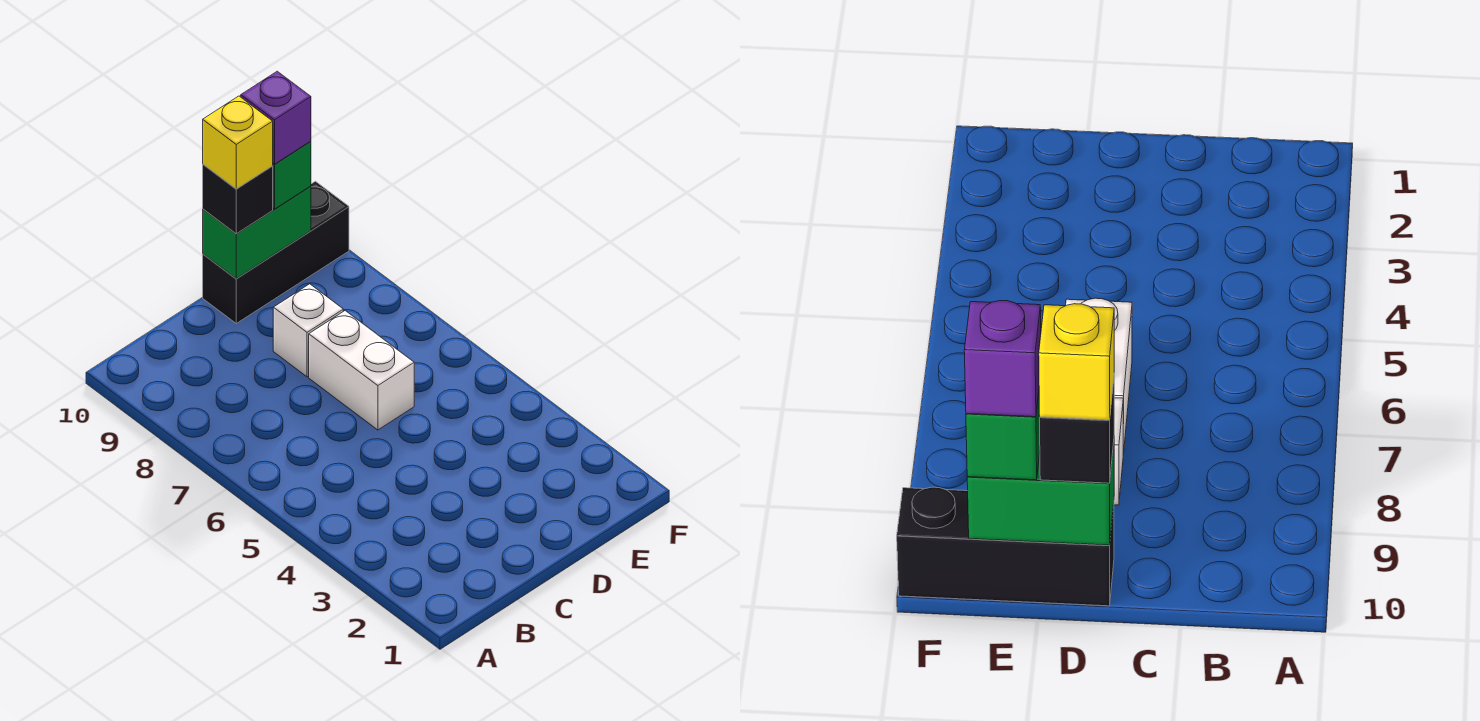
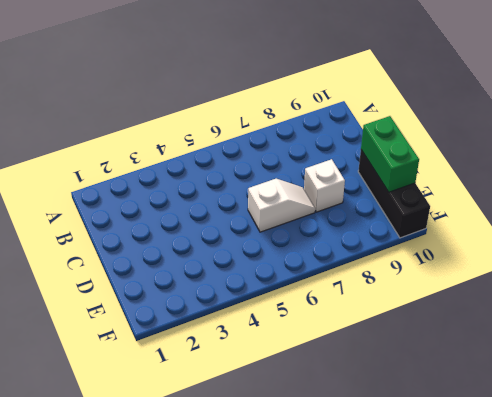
white slope D6:D7 level 1 top 6 -> white brick D6:D7 level 1
none -> black brick D10 level 3
none -> green brick E10 level 3

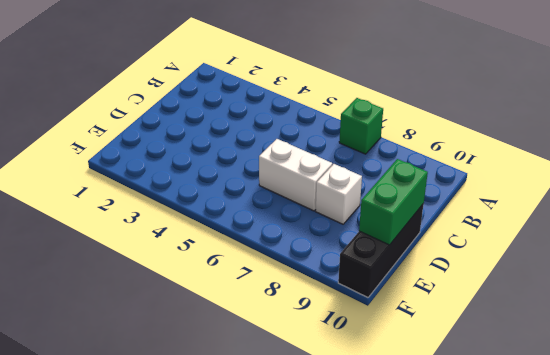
green brick A7 level 1 -> green brick E10 level 3
none -> black brick D10 level 3
none -> yellow brick D10 level 4

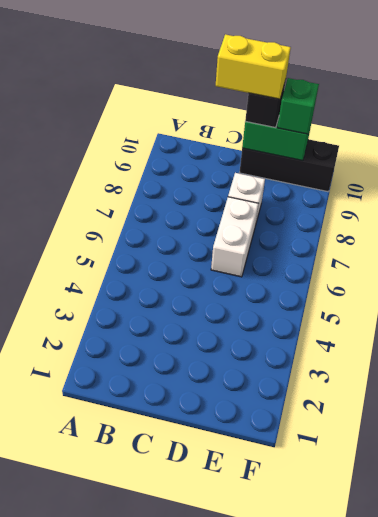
yellow brick C10:D10 level 4 -> yellow brick D10 level 4
none -> purple brick E10 level 4

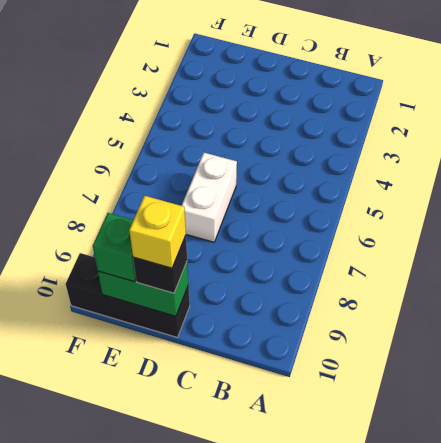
none -> white brick D8 level 1
none -> purple brick E10 level 4

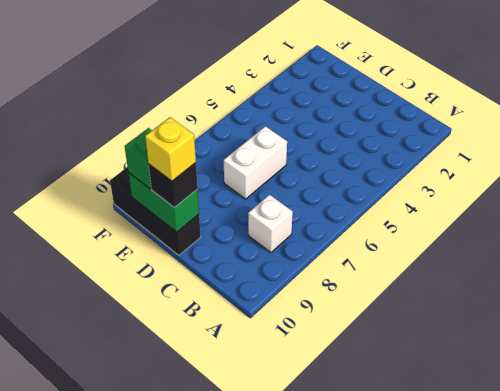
white brick B8 level 1 -> white brick D8 level 1
none -> purple brick E10 level 4

